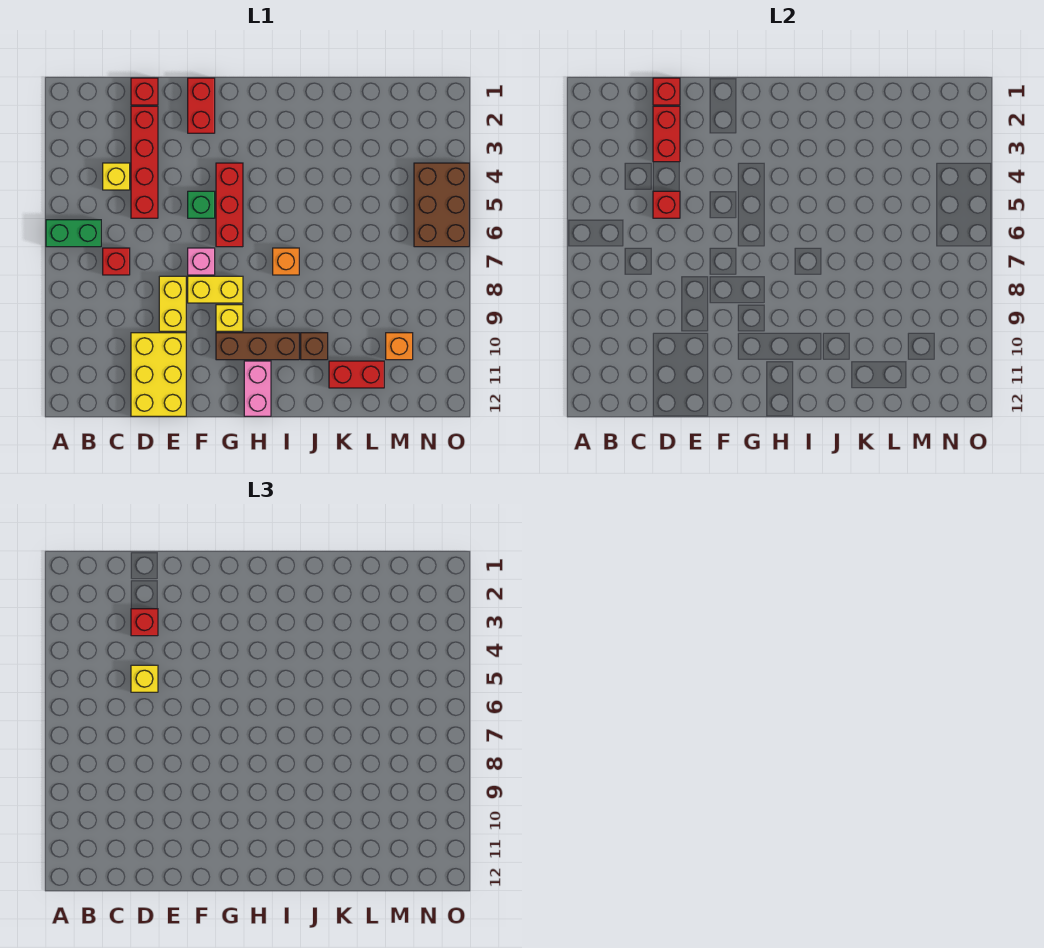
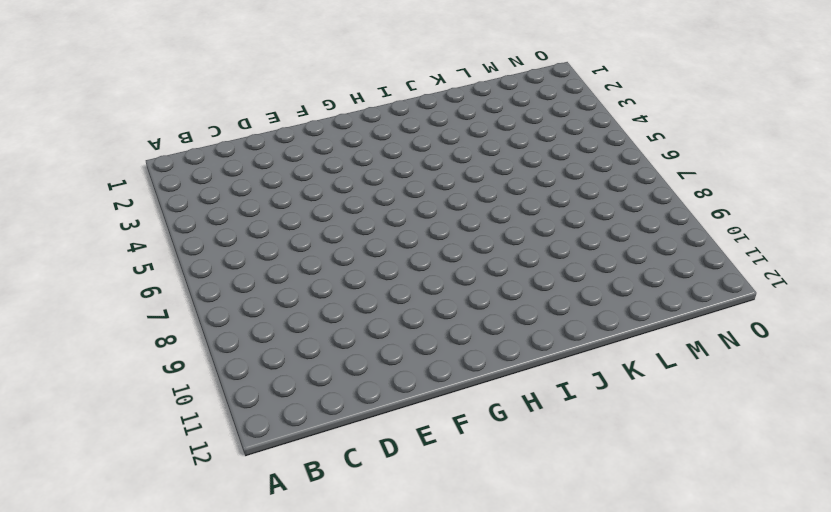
none -> green brick A6:B6 level 1
none -> yellow brick C4 level 1
none -> red brick C7 level 1

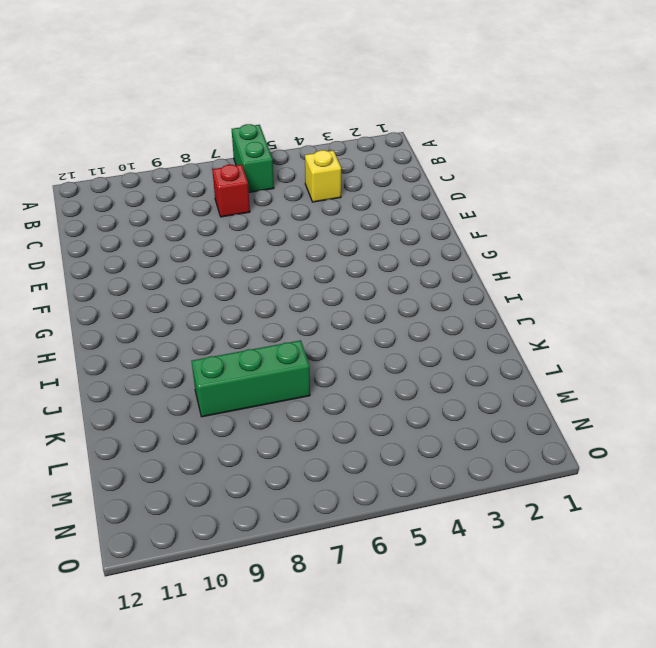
green brick K7:K9 level 1 -> none
none -> red brick D1 level 1
none -> red brick D2:D5 level 1
none -> yellow brick D10:E12 level 1

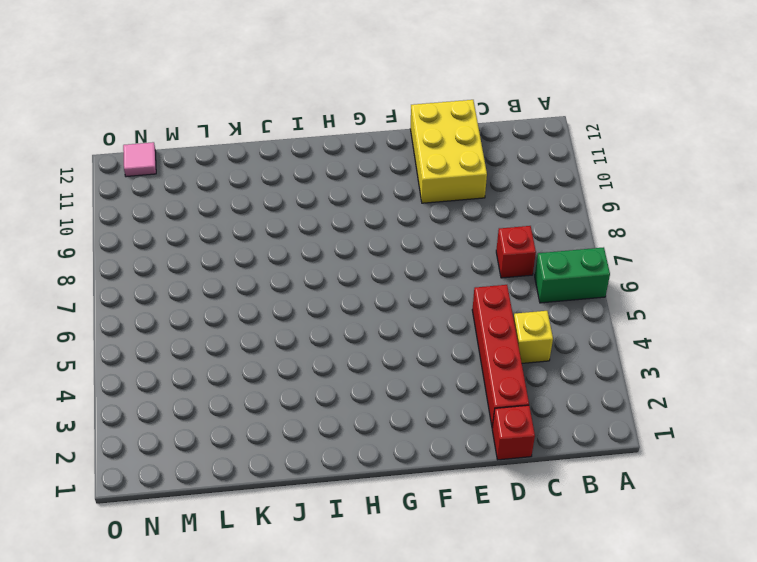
pink tile N12 level 1 -> none
none -> yellow brick E8:E9 level 1
none -> red brick F1:F2 level 1
none -> green brick F5 level 1

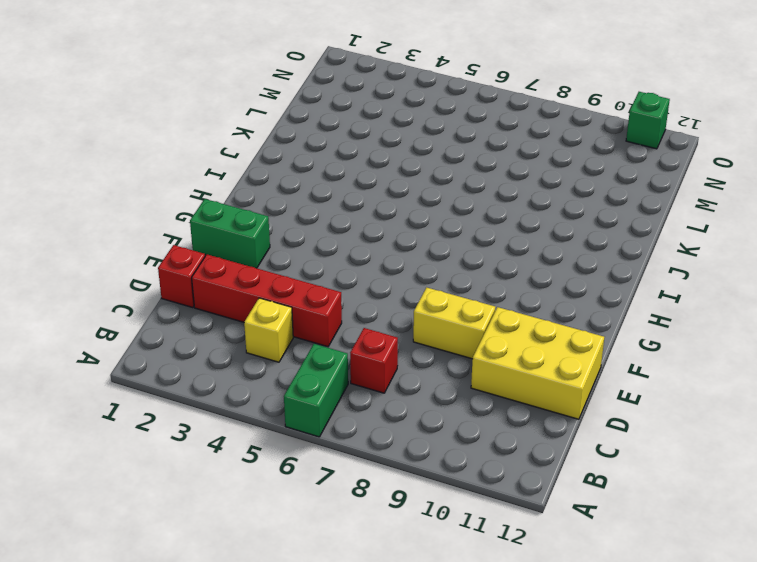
green brick F1:F2 level 1 -> red brick F1:F2 level 1
green brick O11 level 1 -> green brick F5 level 1
none -> pink brick F7 level 1
none -> yellow brick F8:G8 level 1
none -> red brick G4:G6 level 1

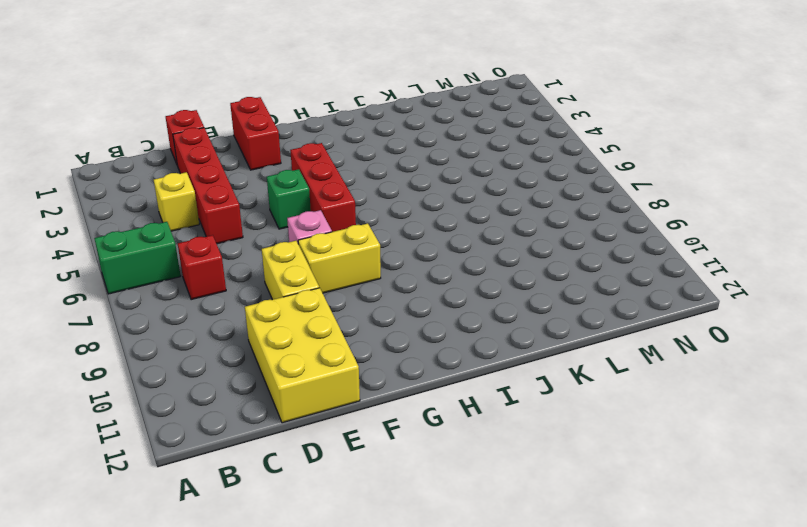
none -> yellow brick G9 level 1
none -> brown brick G10:I10 level 1
none -> pink brick H11:H12 level 1

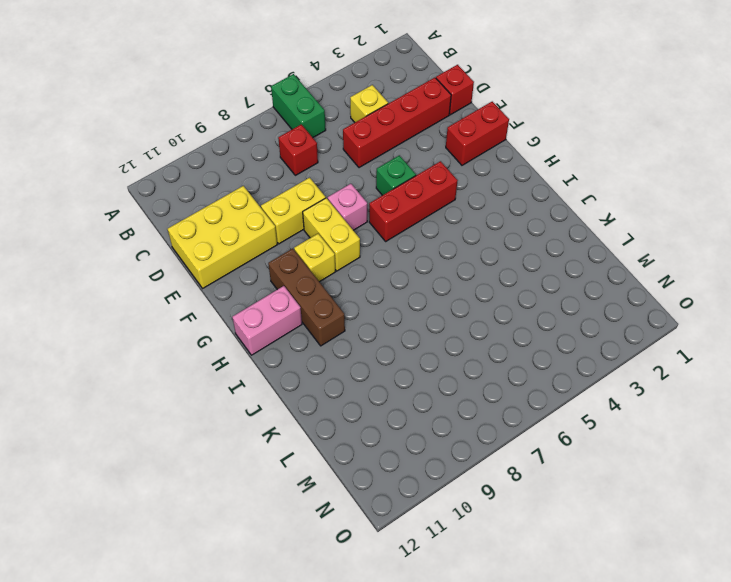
none -> orange brick I7 level 1
none -> brown brick J10 level 1
none -> red brick K11:L11 level 1

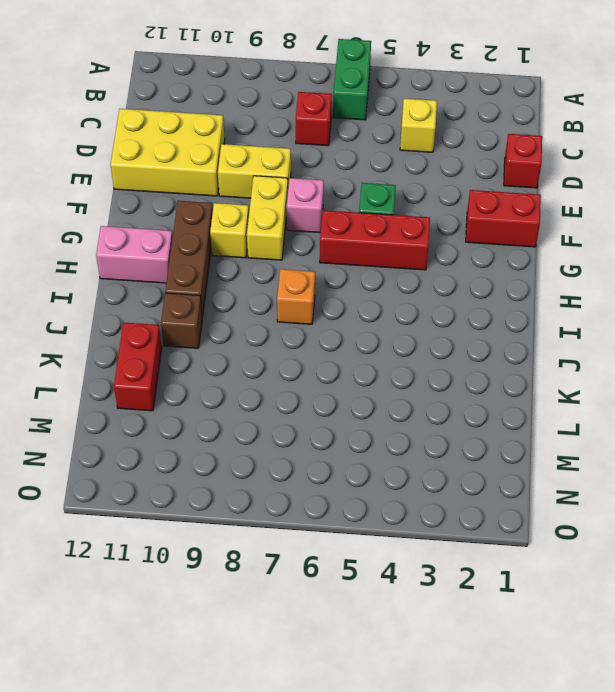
none -> red brick D2:D5 level 1
none -> orange brick M10 level 1
none -> brown brick N4:O6 level 1

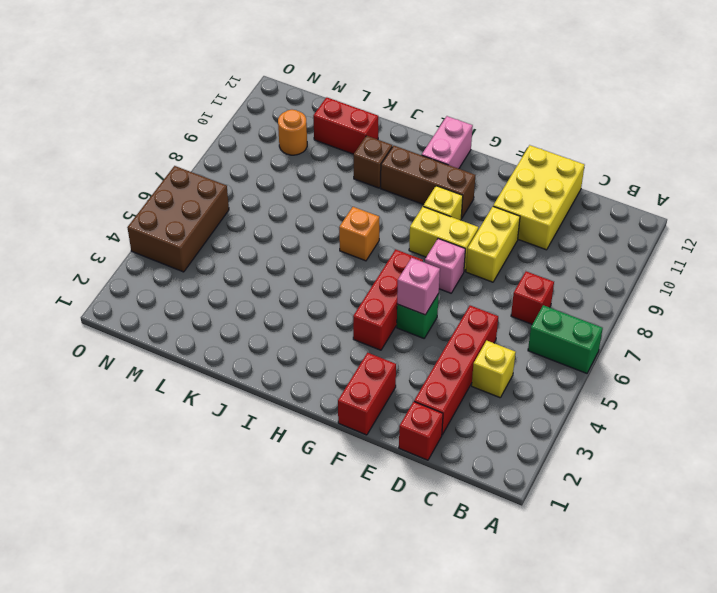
pink brick F5 level 2 -> none
orange round brick M10 level 1 -> orange brick M10 level 1
none -> red brick D1 level 2
none -> red brick D2:D3 level 2
none -> red brick D5 level 2

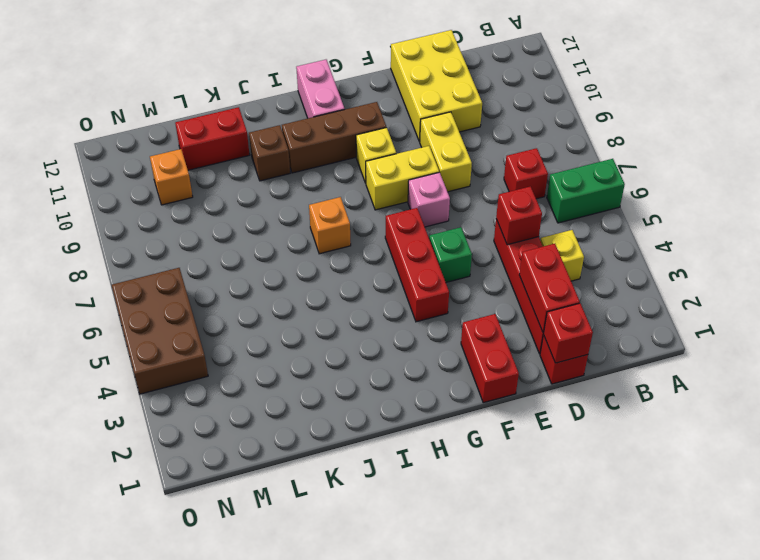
none -> red brick D3 level 3
none -> yellow brick D5 level 3

